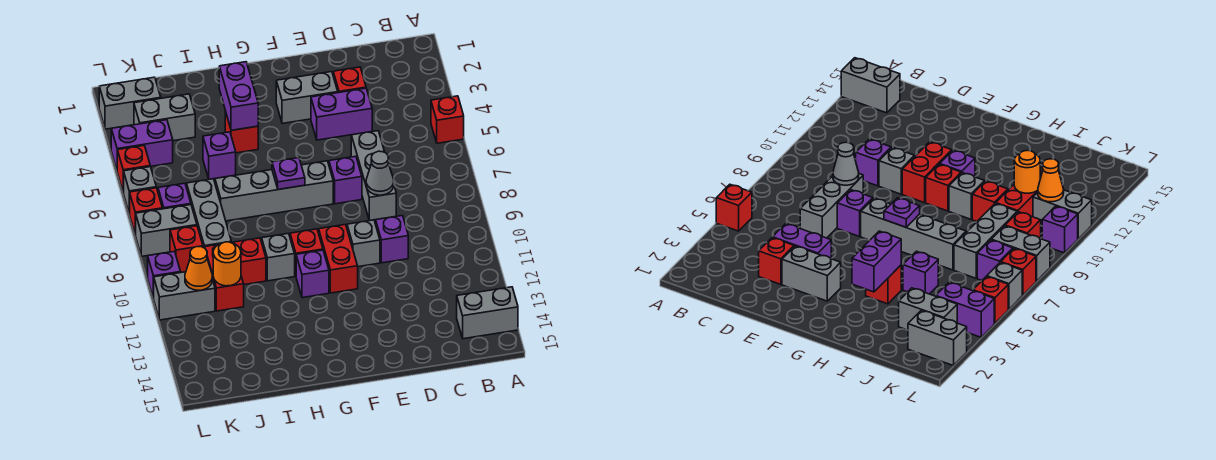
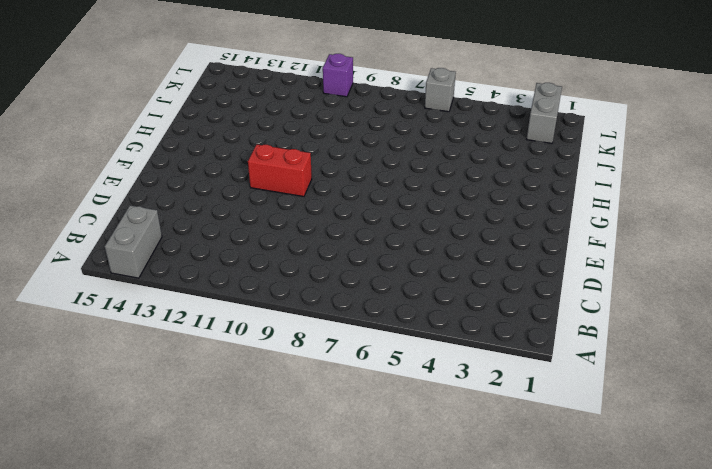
none -> red brick A5 level 1
none -> red brick D3 level 1
none -> purple brick D4:E4 level 1
none -> grey brick D6:D8 level 1

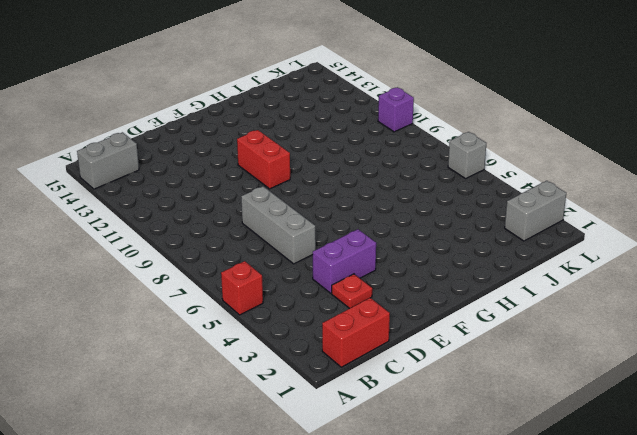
red brick B1:C1 level 1 -> red brick J10:J11 level 1
red plate D3 level 1 -> red brick D3 level 1
none -> purple brick D10 level 1
none -> grey brick E3:F3 level 1
none -> purple brick E7 level 1
none -> grey brick E10 level 1

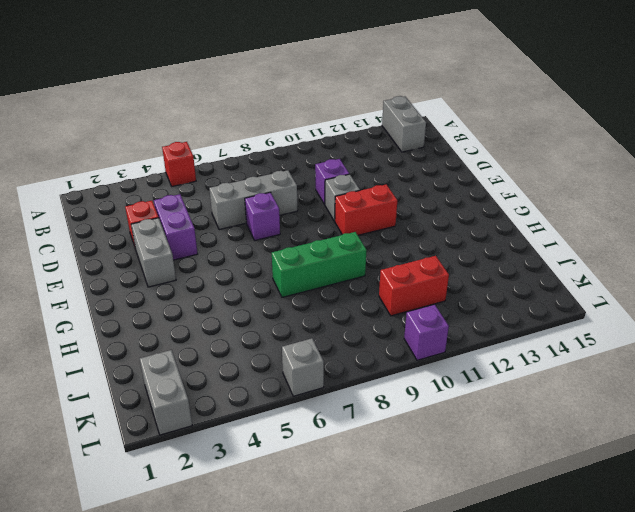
green brick H7:H9 level 1 -> grey brick F7:I7 level 1
none -> red brick G10 level 1
none -> purple brick G11 level 1
none -> red brick H4 level 1
none -> grey brick H10 level 1

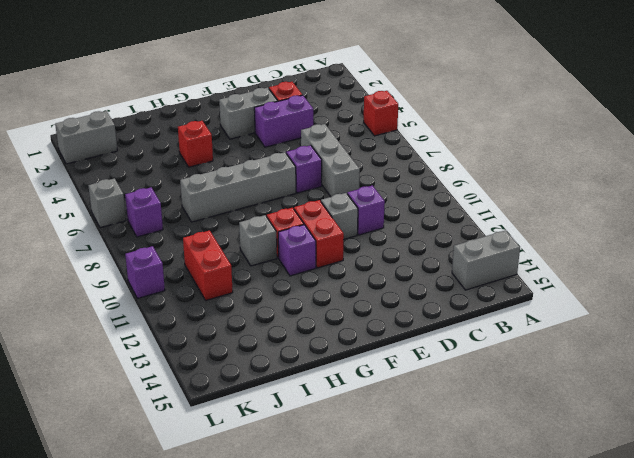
none -> purple brick I5 level 1
none -> red brick I10 level 1
none -> grey brick J3:K3 level 1
none -> grey brick J7:J9 level 1

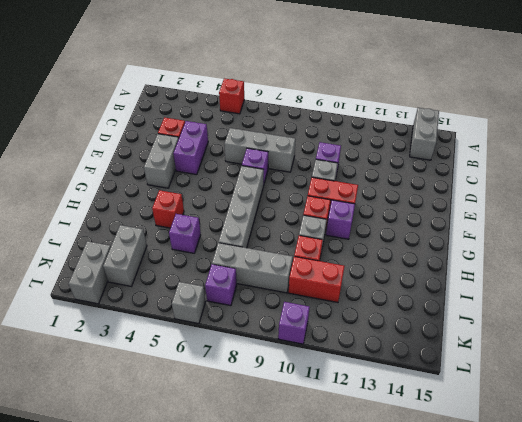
none -> purple brick K4:L4 level 1
none -> grey brick K8:L8 level 1
none -> red brick K9 level 1
none -> grey brick K11:L11 level 1

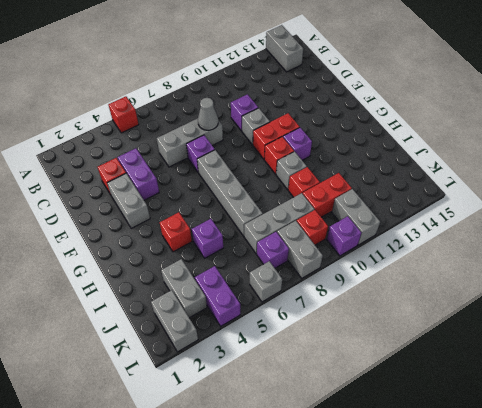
none -> red brick L5 level 1
none -> red brick L7 level 1
none -> purple plate G7 level 2
none -> purple brick H3:H4 level 2

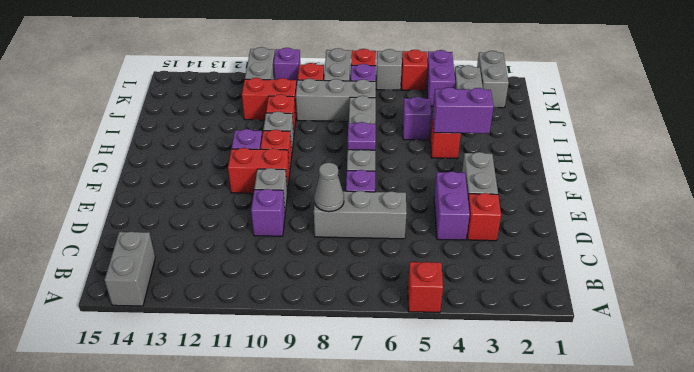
none -> orange round brick J11 level 2
none -> orange cone K11 level 2

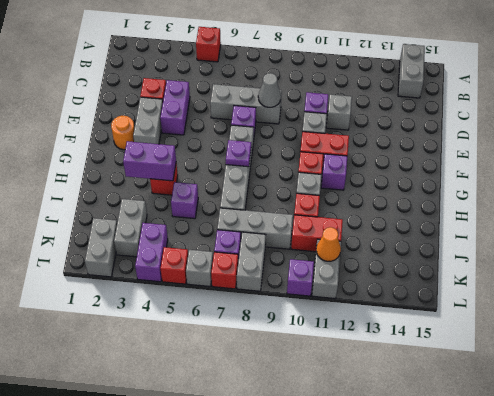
grey brick D11 level 1 -> none
orange round brick F2 level 1 -> orange round brick J11 level 2
none -> red brick K9 level 1

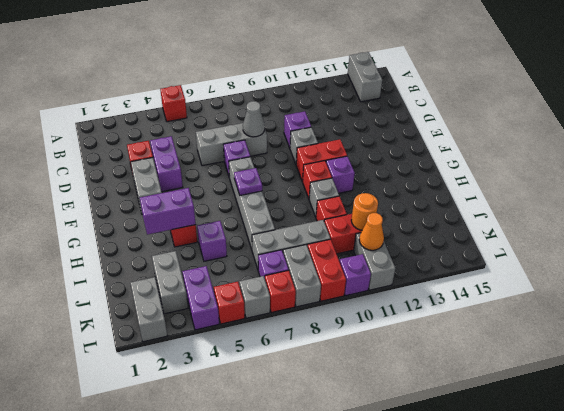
red brick K9:L9 level 1 -> red brick K9 level 1

